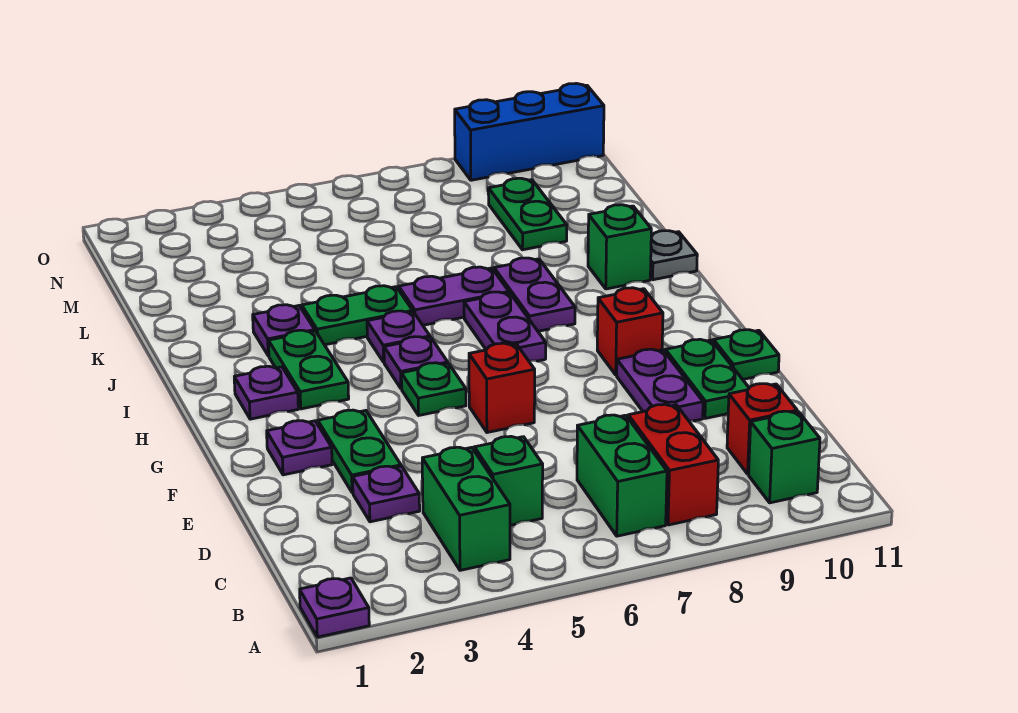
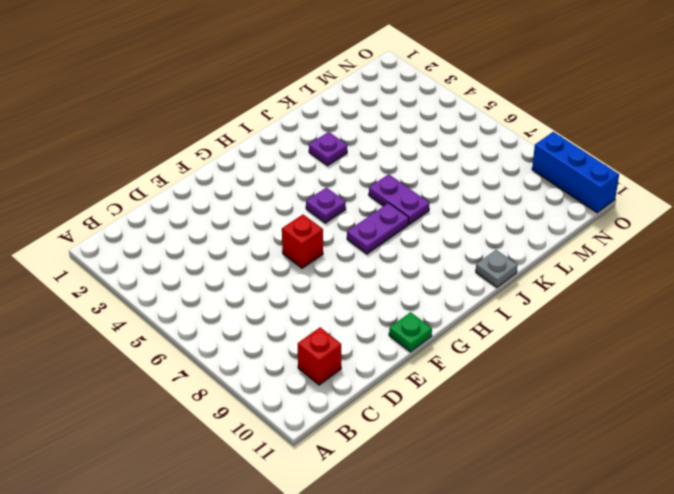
none -> purple plate A1 level 1
none -> green brick B4:C4 level 1
none -> green brick B7:C7 level 1

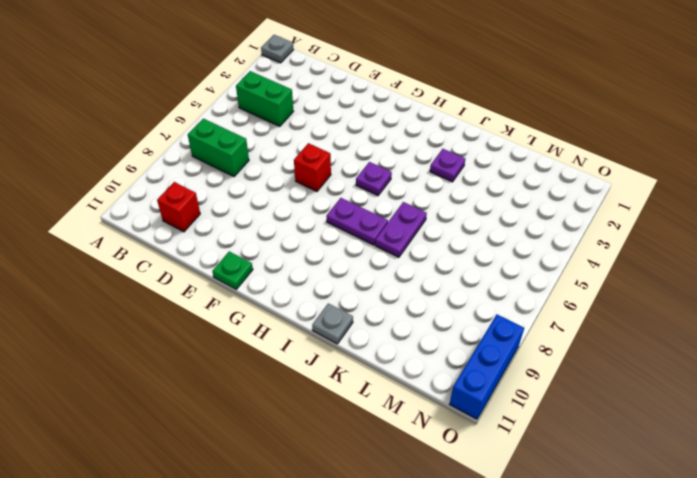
grey plate A1 level 1 -> purple plate A1 level 1
none -> red brick B8:C8 level 1
none -> green brick B10 level 1
none -> green brick C5 level 1

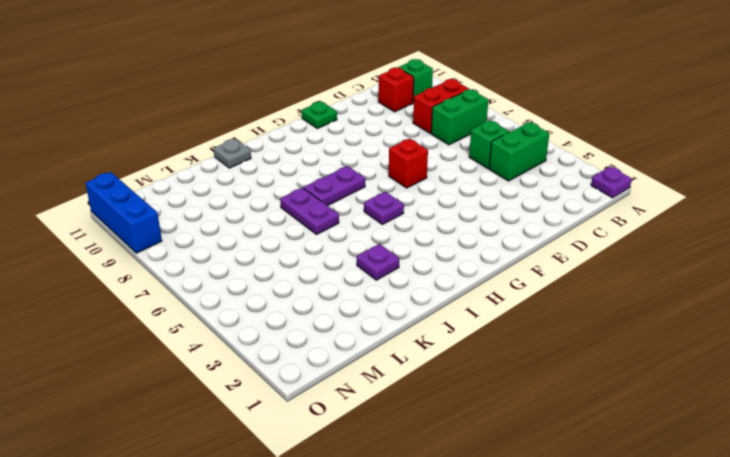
none -> purple plate D3 level 1
none -> green plate E3:F3 level 1
none -> purple plate E9:F9 level 1

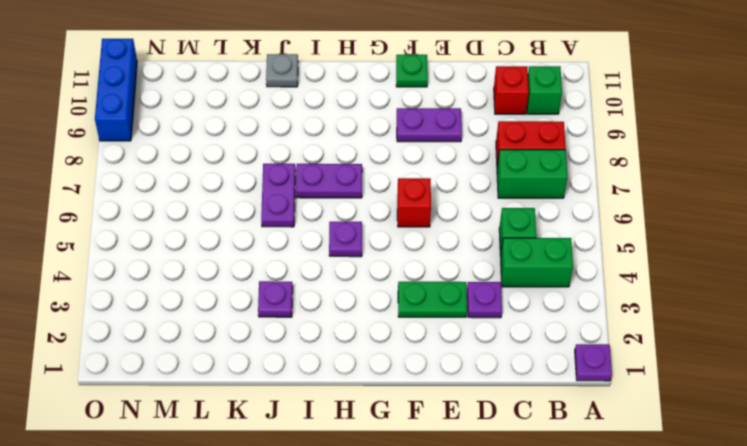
none -> green plate E10:F10 level 1
none -> purple plate F2 level 1
none -> green plate G5 level 1

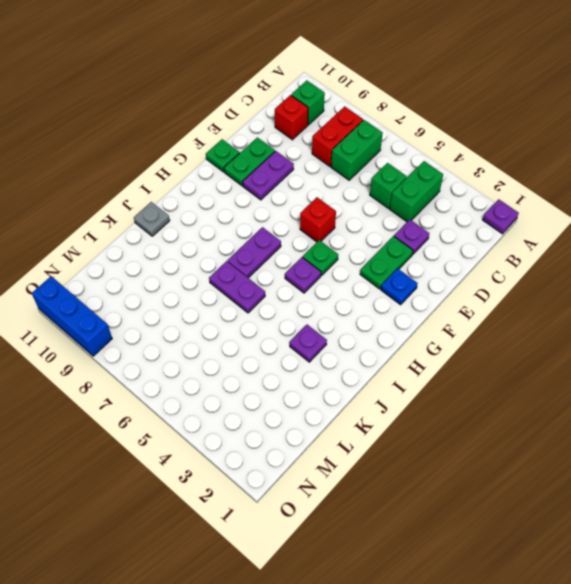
blue plate F2 level 1 -> purple plate F2 level 1
none -> red brick G9 level 1
none -> purple plate H2 level 1
none -> green plate H3:I3 level 1

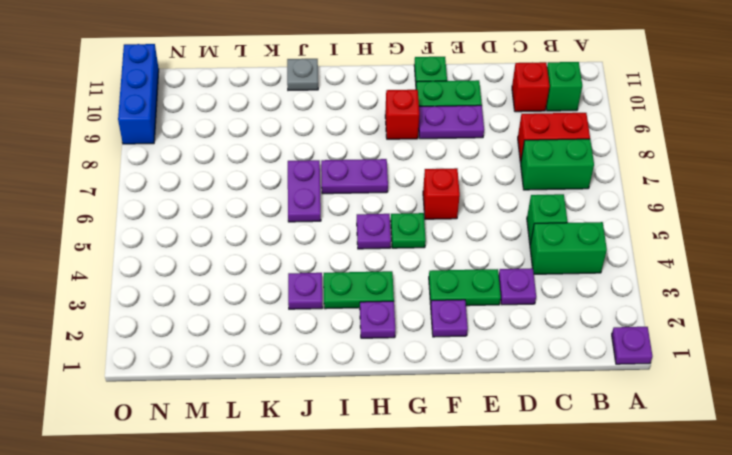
none -> purple plate I5 level 1
none -> purple plate I8:J8 level 1
none -> green plate J4:J5 level 1

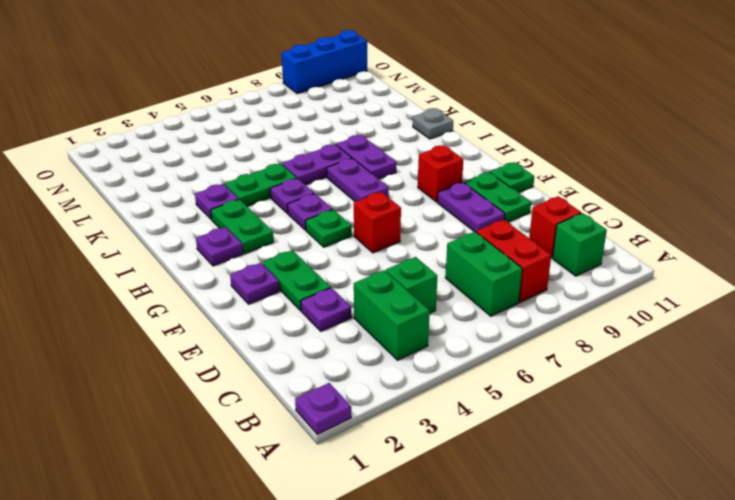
none -> green brick J10 level 1
none -> green plate L9:M9 level 1

